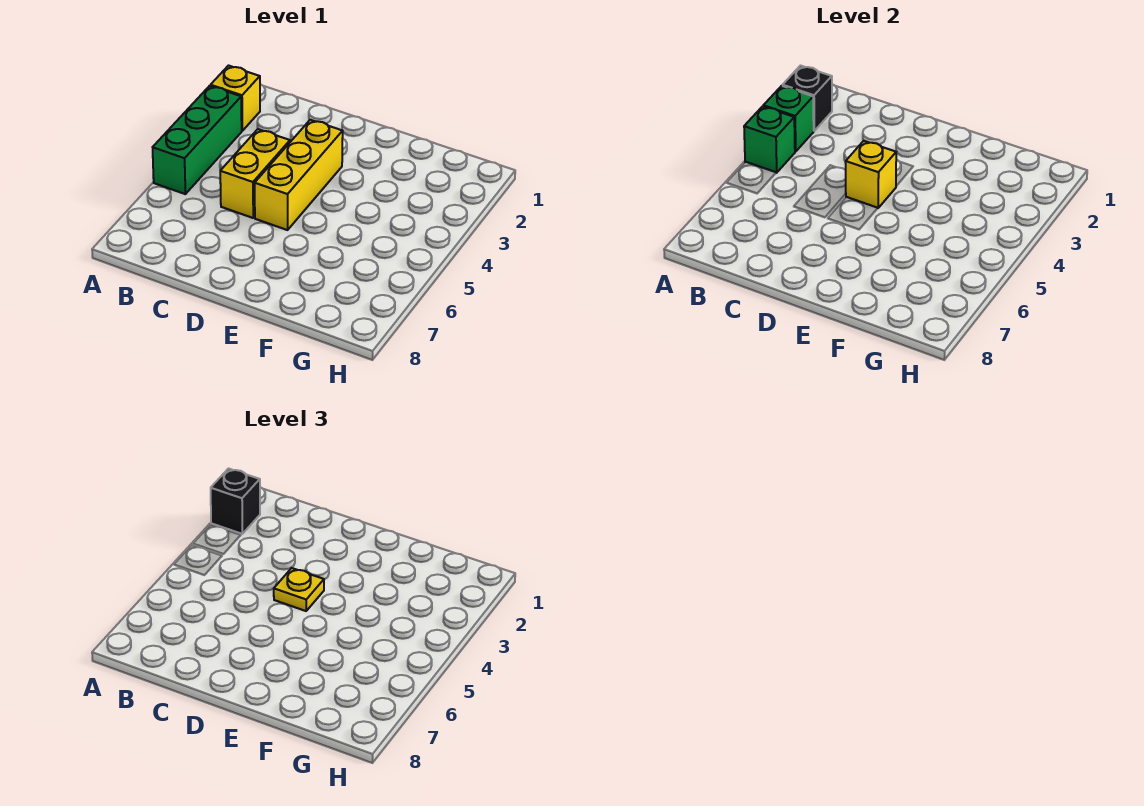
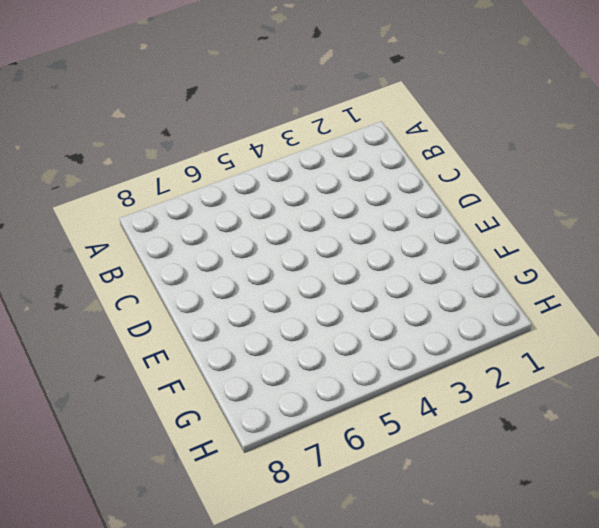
none -> yellow brick A2 level 1
none -> green brick A3:A5 level 1

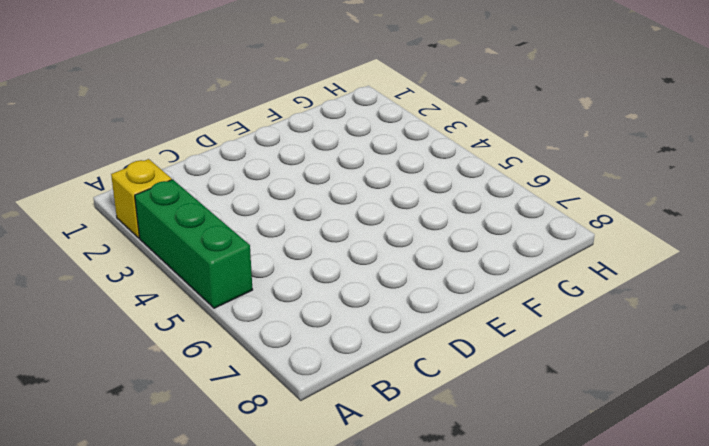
none -> yellow brick C4:C5 level 1
none -> yellow brick D3:D5 level 1

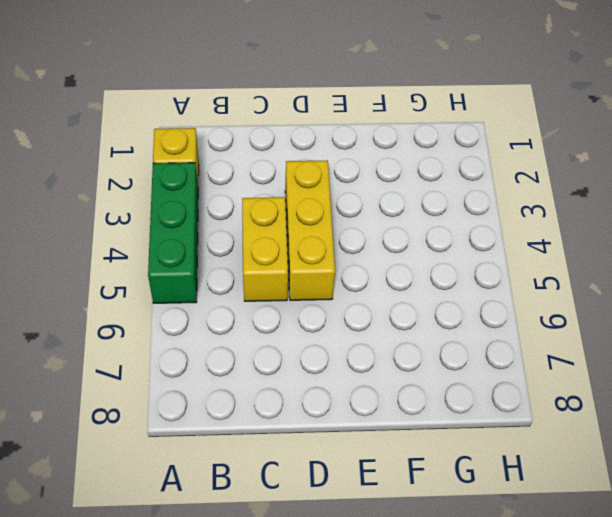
none -> black brick A2 level 2
none -> green brick A3 level 2

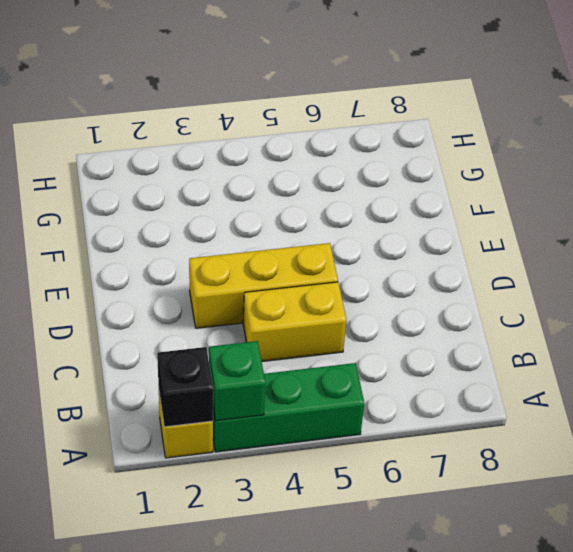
none -> green brick A4 level 2
none -> yellow brick D4 level 2

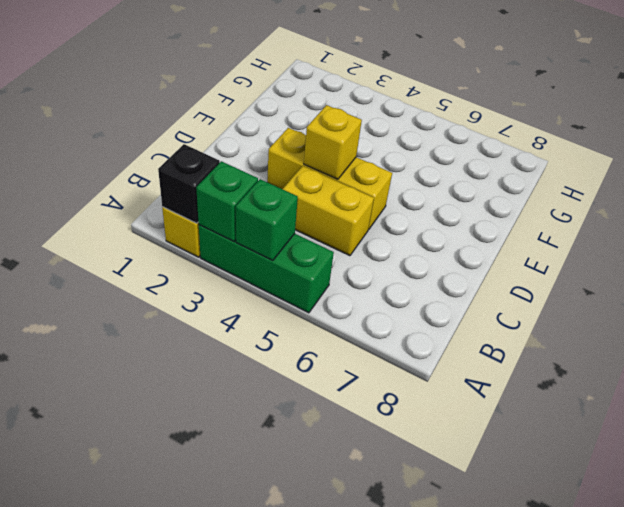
none -> black brick A2 level 3
none -> yellow plate D4 level 3

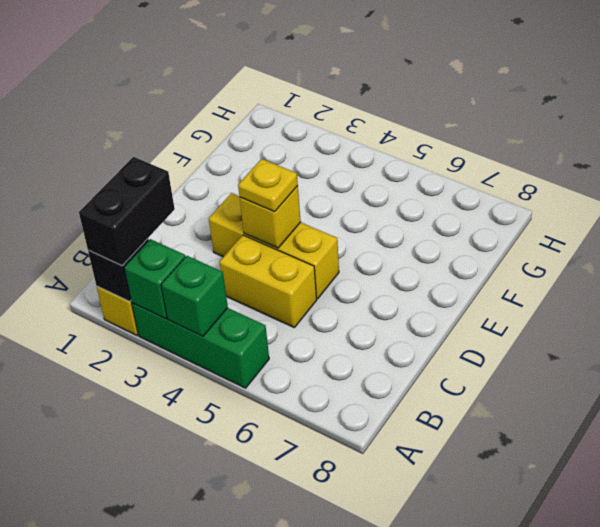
black brick A2:B2 level 3 -> black brick A2 level 3

